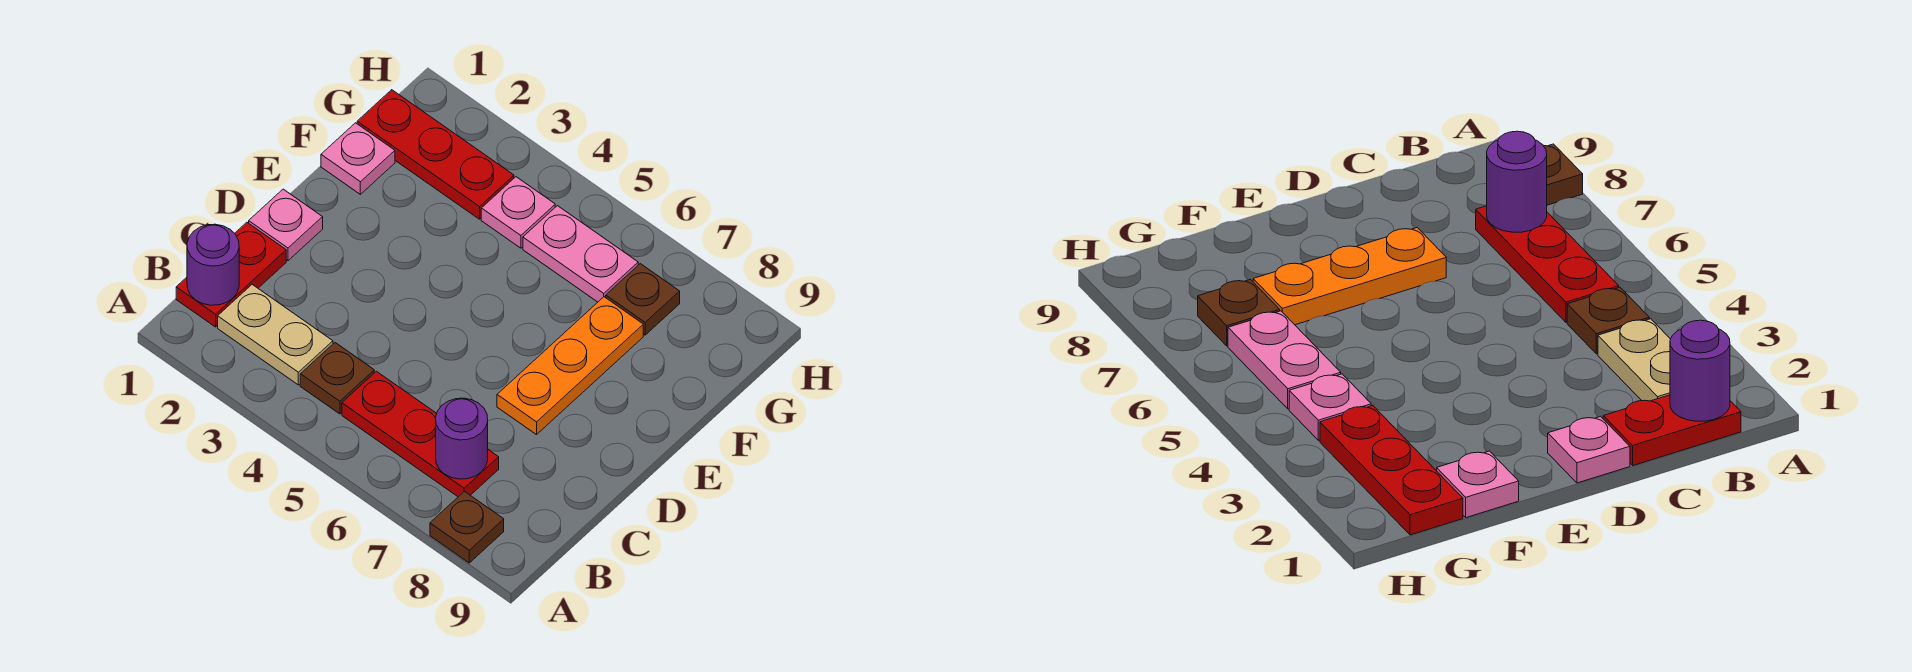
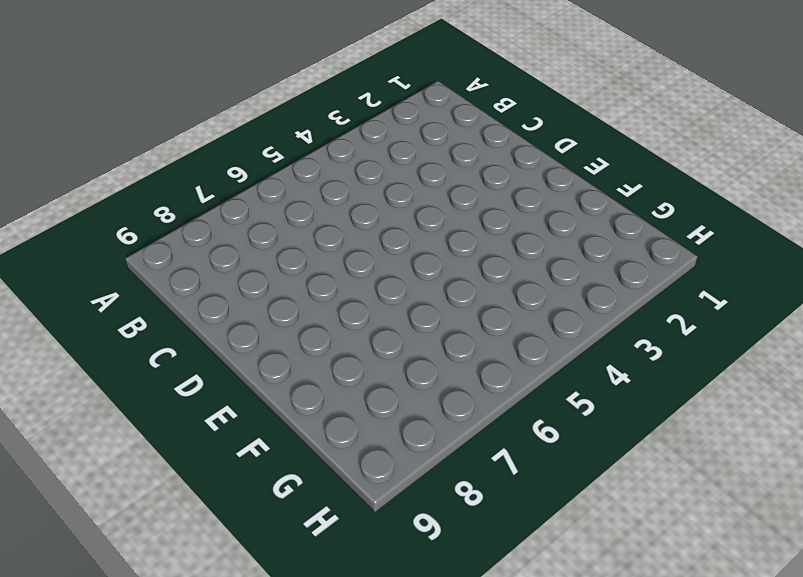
none -> brown plate A8 level 1
none -> red plate B1:C1 level 1
none -> tan plate B2:B3 level 1

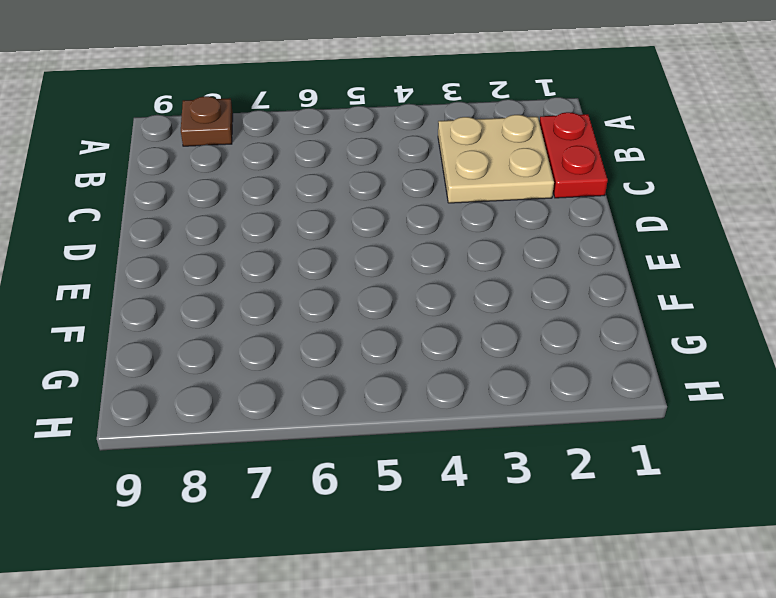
tan plate B2:C3 level 1 -> tan plate B2:B3 level 1
none -> brown plate B4 level 1
none -> red plate B5:B7 level 1
none -> pink plate D1 level 1

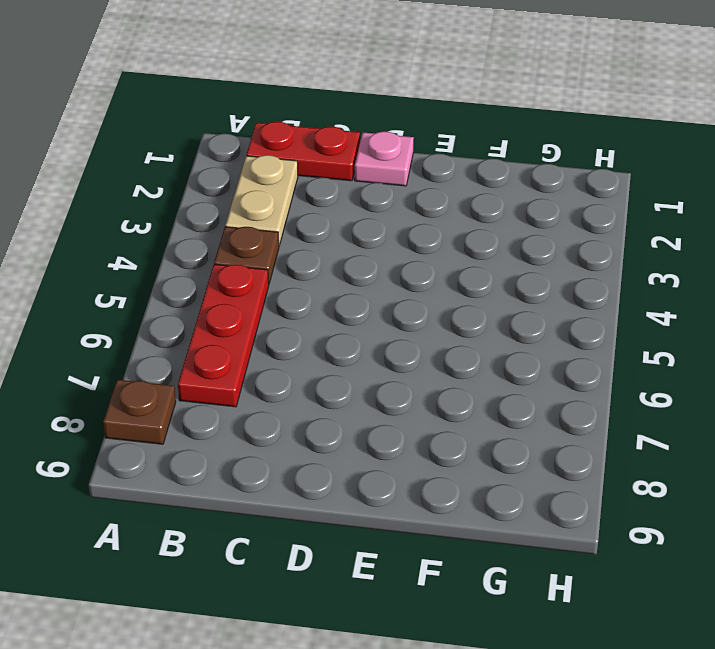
none -> orange plate D7:F7 level 1
none -> pink plate F1 level 1
none -> red plate G1:G3 level 1

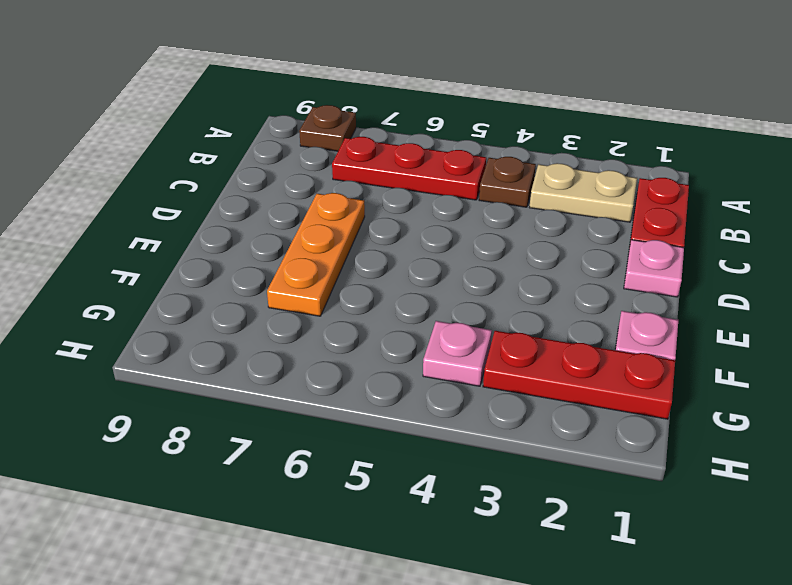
none -> pink plate G5:G6 level 1
none -> brown plate G7 level 1
none -> purple round brick B1 level 2

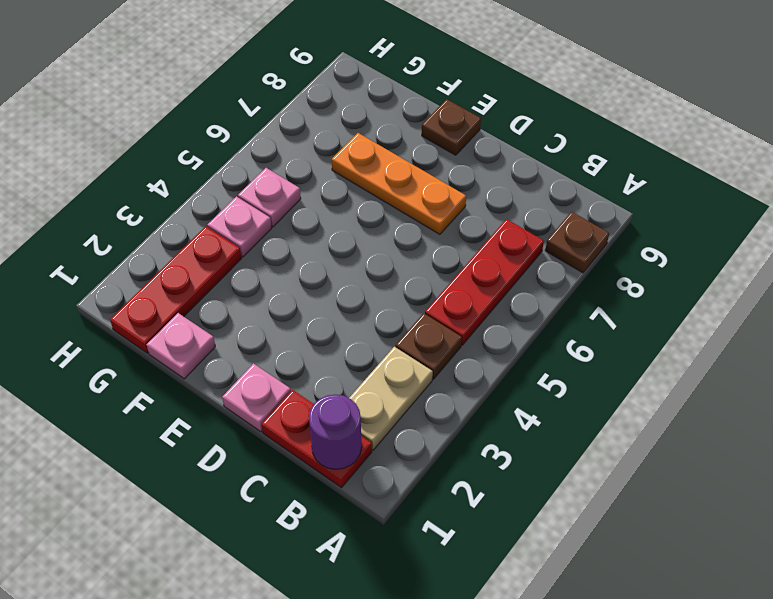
brown plate E9 level 1 -> brown plate G7 level 1
pink plate G5 level 1 -> pink plate G5:G6 level 1
none -> purple round brick B7 level 2

